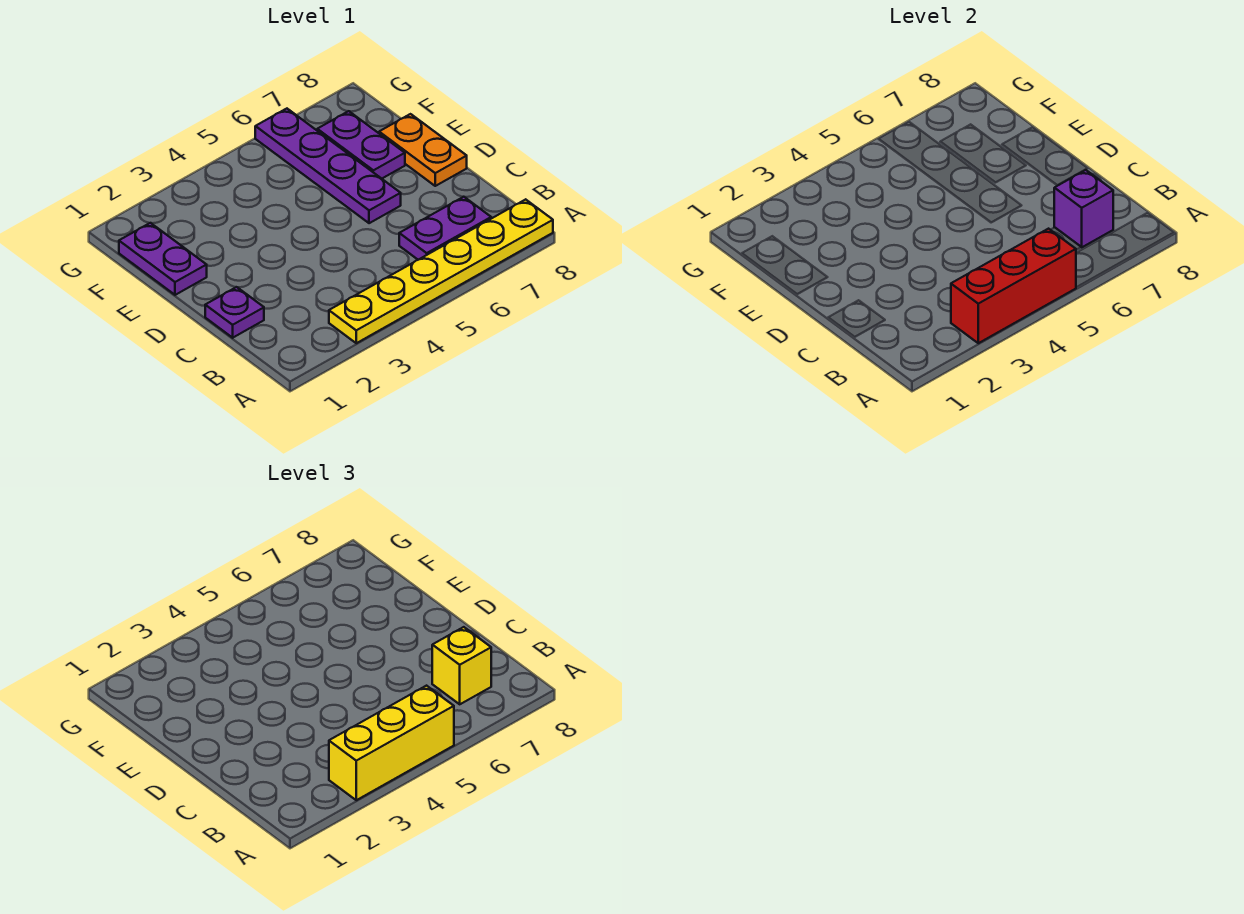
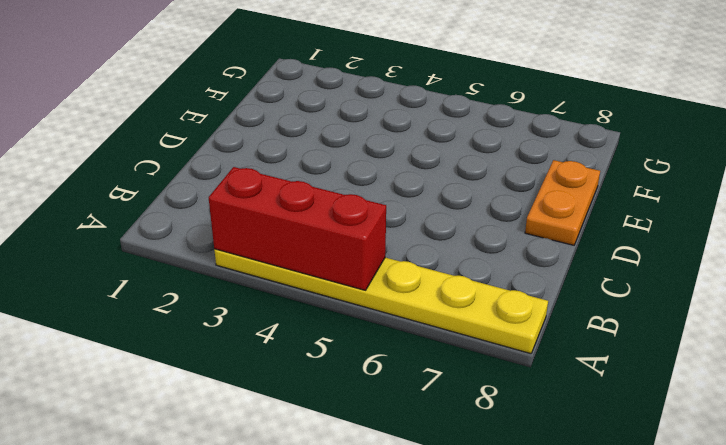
none -> purple plate B6:B7 level 1
none -> purple plate C1 level 1

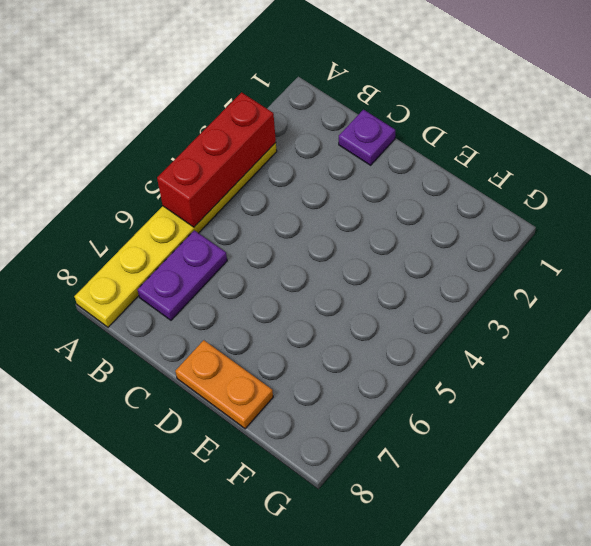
none -> purple plate D6:G6 level 1
none -> purple plate E1:F1 level 1

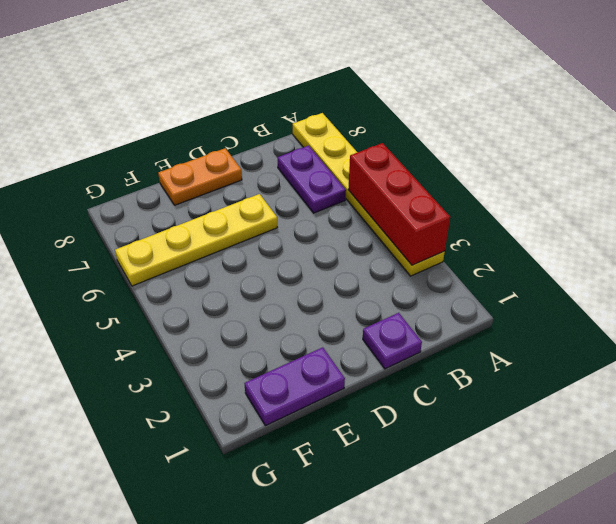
yellow plate D6:G6 level 1 -> purple plate D6:G6 level 1
none -> purple plate E7:F7 level 1
none -> purple brick B7 level 2

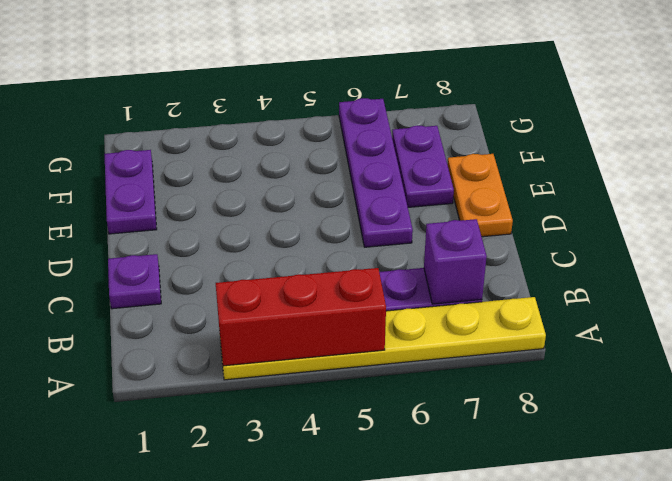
none -> yellow brick A3:A5 level 3
none -> yellow brick B7 level 3

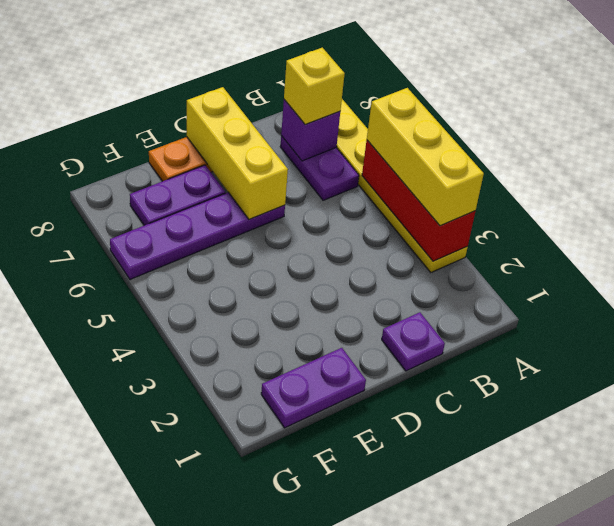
yellow brick D6:D8 level 2 -> none

